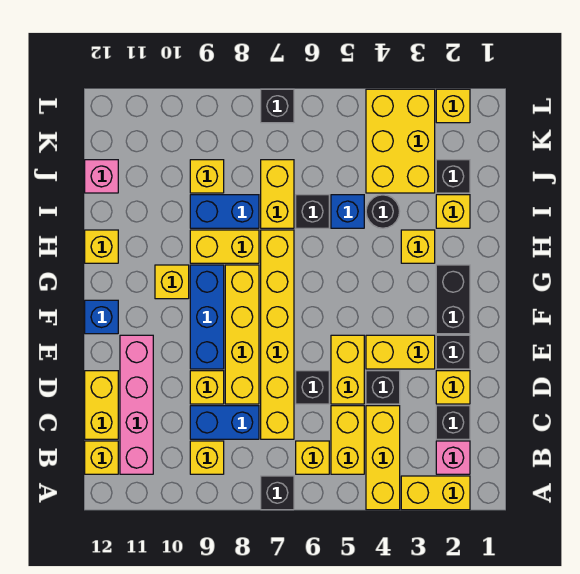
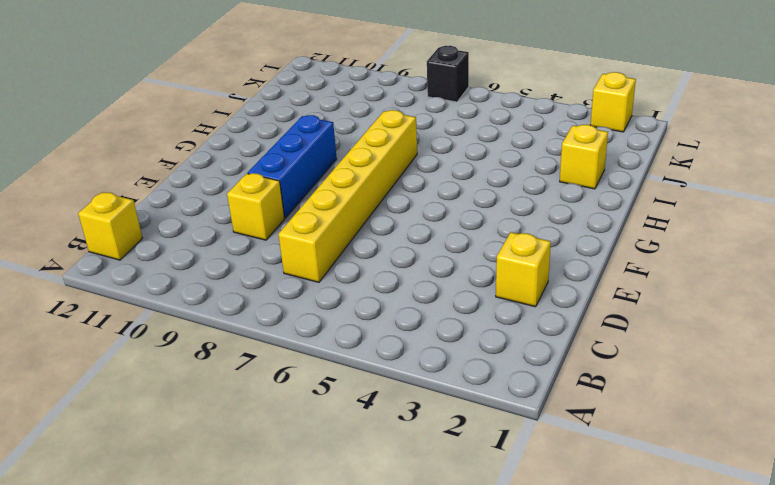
none -> yellow brick A2:A3 level 1
none -> yellow brick A4:C4 level 1
none -> black brick A7 level 1
none -> pink brick B2 level 1

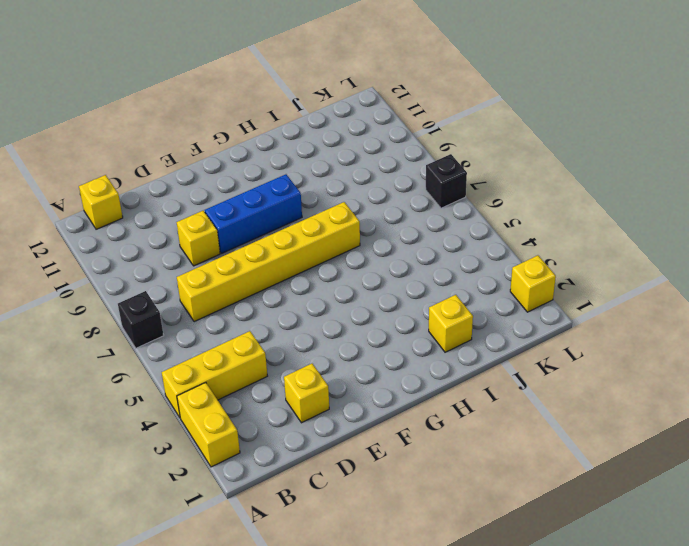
none -> pink brick B2 level 1
none -> yellow brick B5:C5 level 1
none -> yellow brick B6 level 1
none -> yellow brick B9 level 1

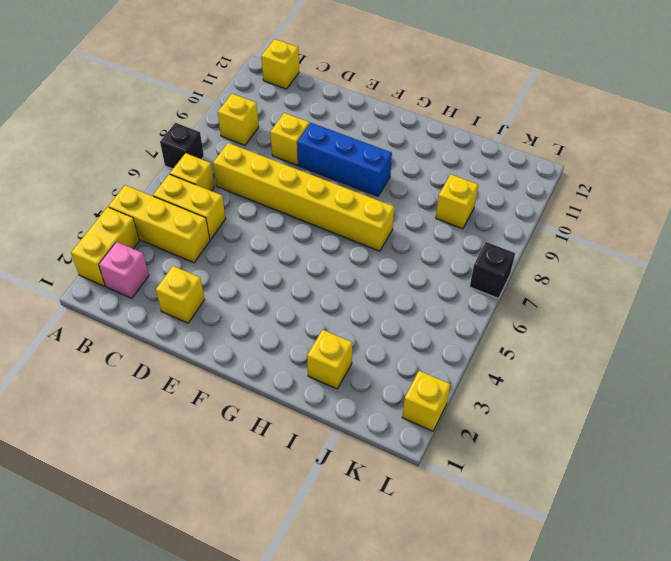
none -> pink brick B11:E11 level 1
none -> black brick C2 level 1
none -> blue brick C8:C9 level 1
none -> yellow brick C12:D12 level 1

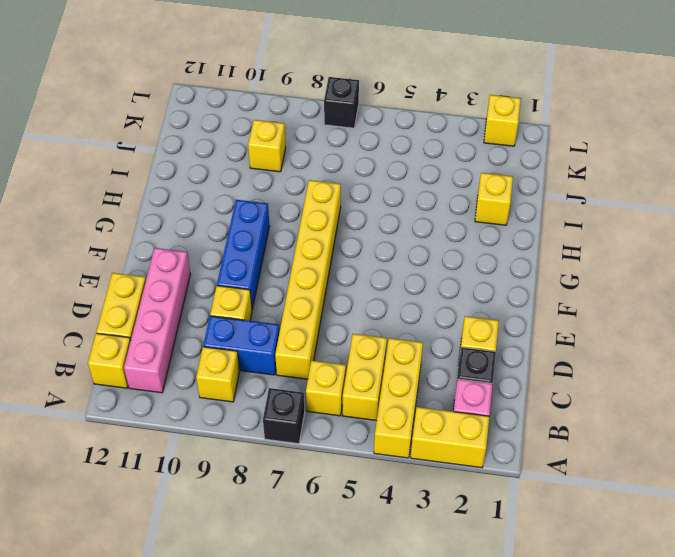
none -> black brick D4 level 1
none -> yellow brick D5:E5 level 1
none -> black brick D6 level 1
none -> yellow brick D8:G8 level 1

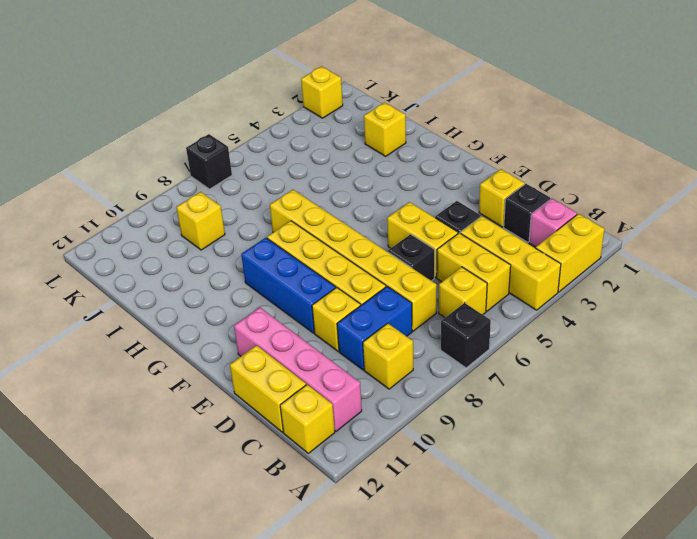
none -> black brick E2 level 1
none -> yellow brick E3:E4 level 1
none -> black brick F2:G2 level 1
none -> blue brick F12 level 1

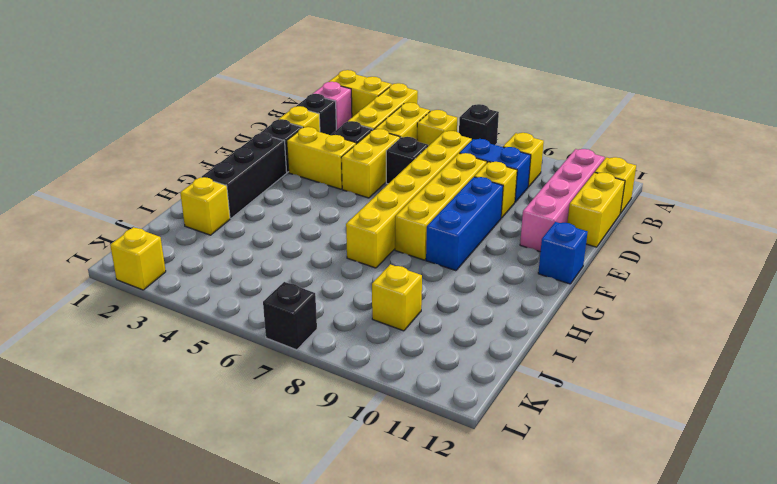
black brick F2:H2 level 1 -> black brick F2:G2 level 1
none -> yellow brick G10 level 1
none -> yellow brick H3 level 1
none -> yellow brick H8:H9 level 1
none -> yellow brick H12 level 1

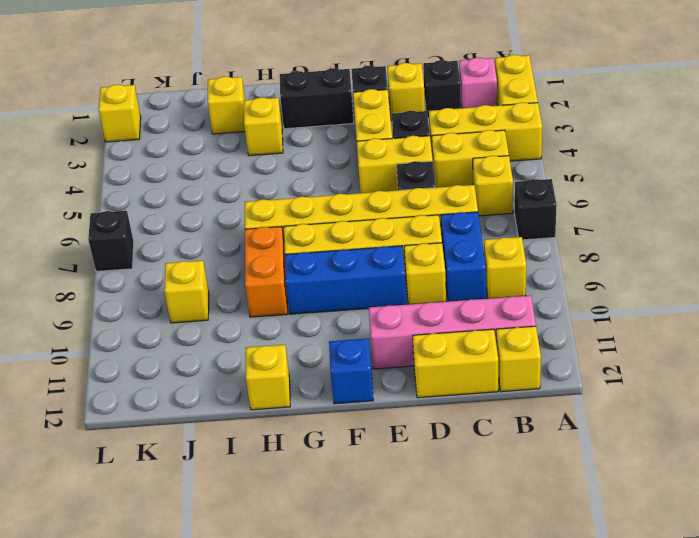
orange brick H8:H9 level 1 -> yellow brick H8:H9 level 1
none -> yellow brick G10 level 1
none -> black round brick I4 level 1
none -> blue brick I5 level 1
none -> black brick I6 level 1

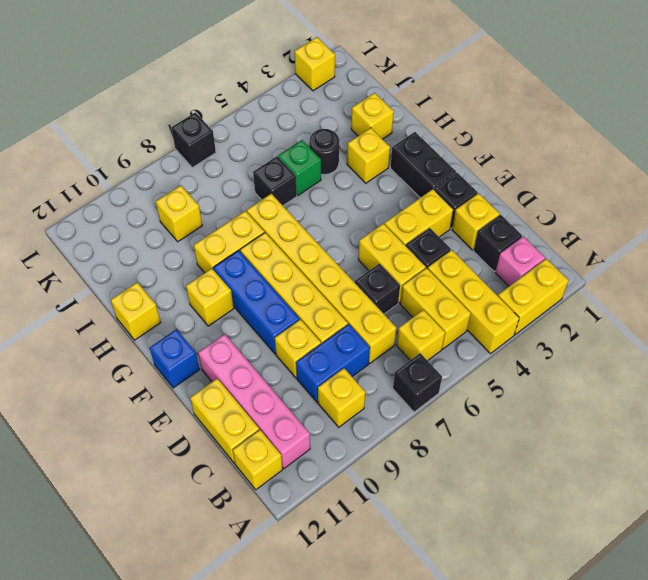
green brick I5 level 1 -> blue brick I5 level 1
none -> yellow brick I7:J7 level 1
none -> blue brick I8:I9 level 1
none -> black brick J2 level 1
none -> yellow brick J3:L4 level 1

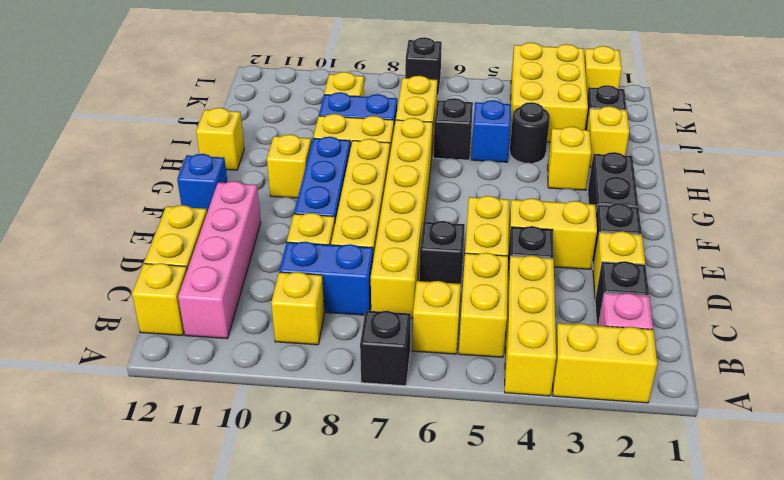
none -> pink brick J12 level 1

